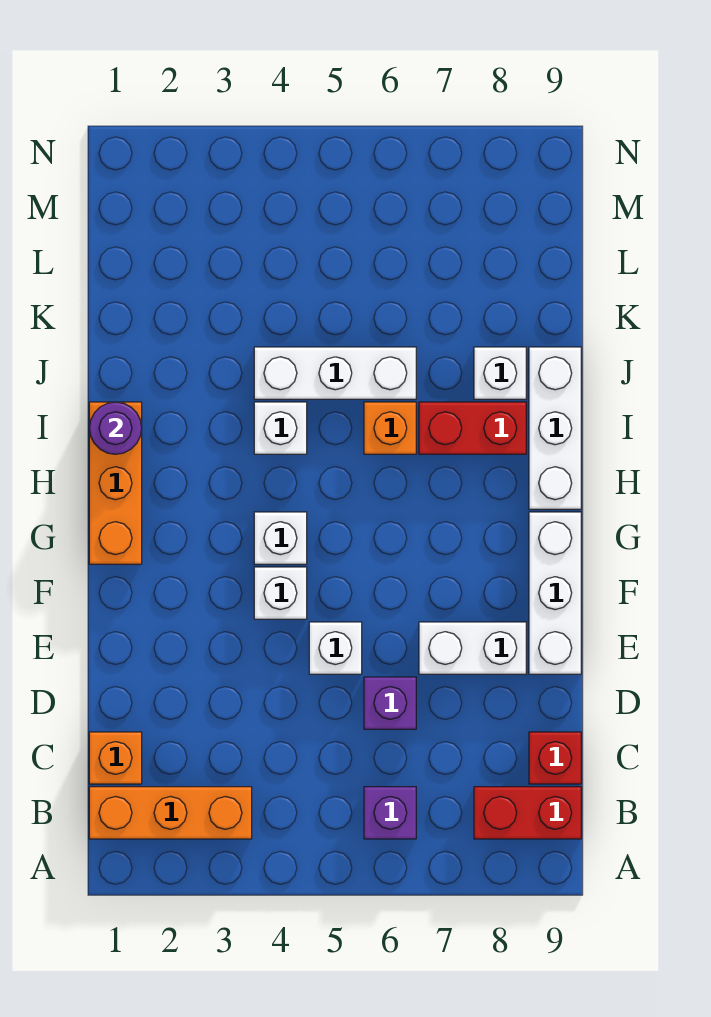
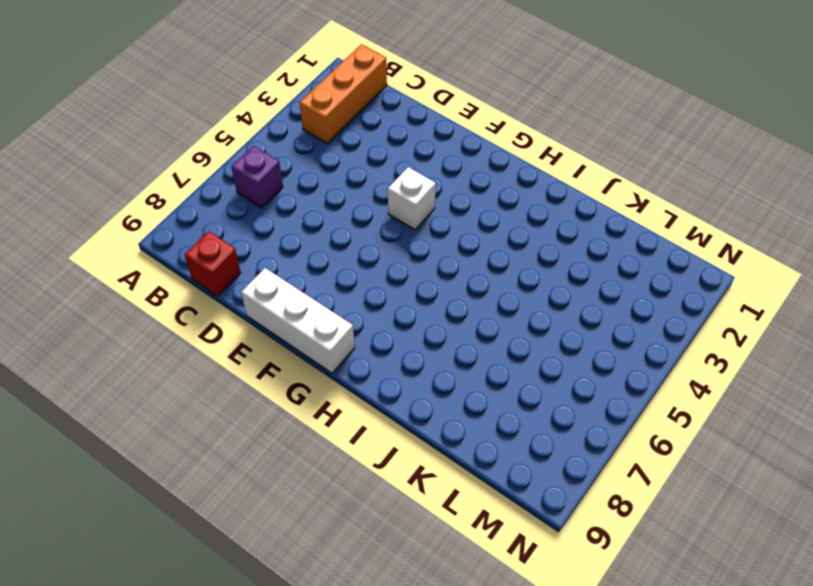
none -> red brick B8:B9 level 1
none -> orange brick C1 level 1
none -> purple brick D6 level 1

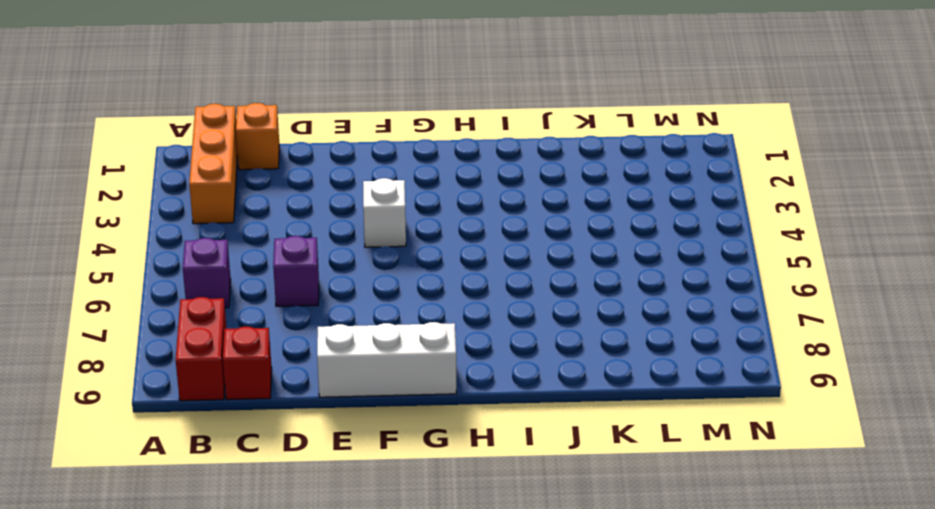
none -> white brick E5 level 1
none -> white brick E7:E8 level 1
none -> orange brick G1:I1 level 1

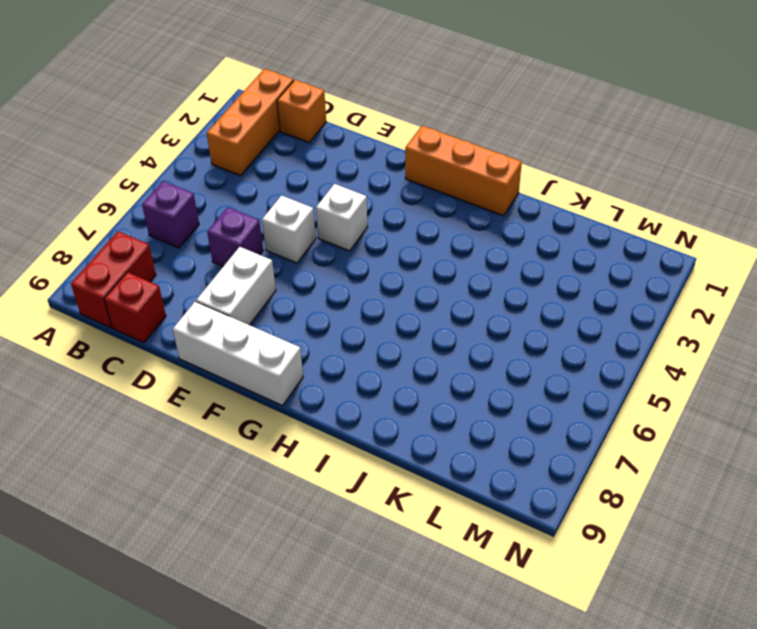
none -> white brick G4 level 1
none -> white brick H9:J9 level 1
none -> white brick I4 level 1

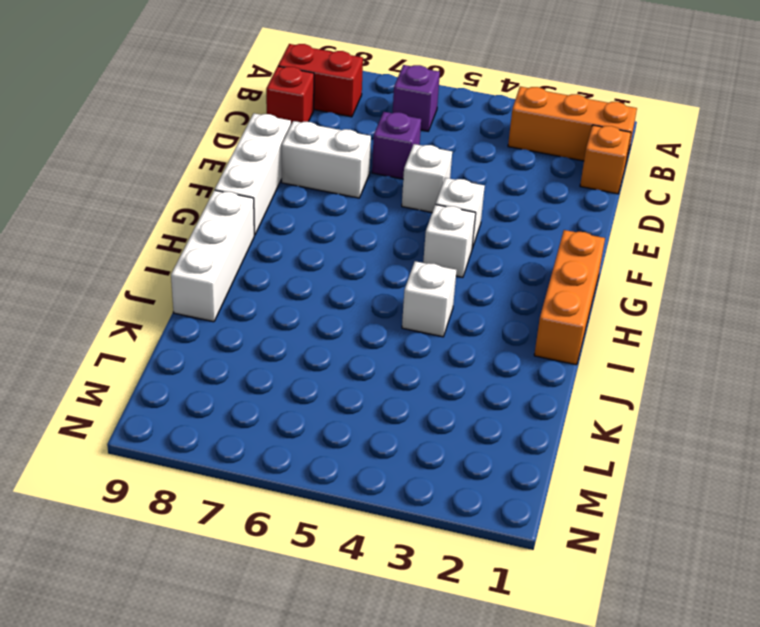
none -> orange brick I6 level 1
none -> red brick I7:I8 level 1
none -> white brick J4:J6 level 1

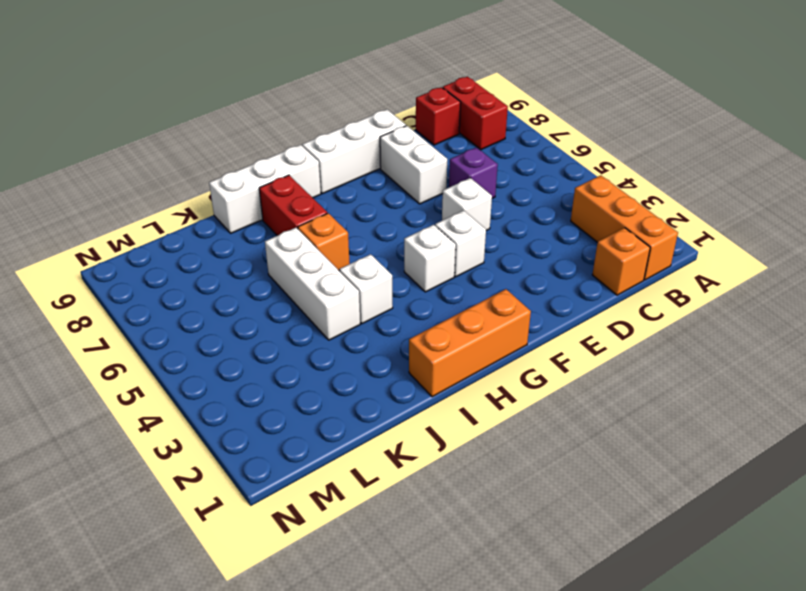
none -> purple brick B6 level 1
none -> white brick J8 level 1
none -> purple round brick I1 level 2

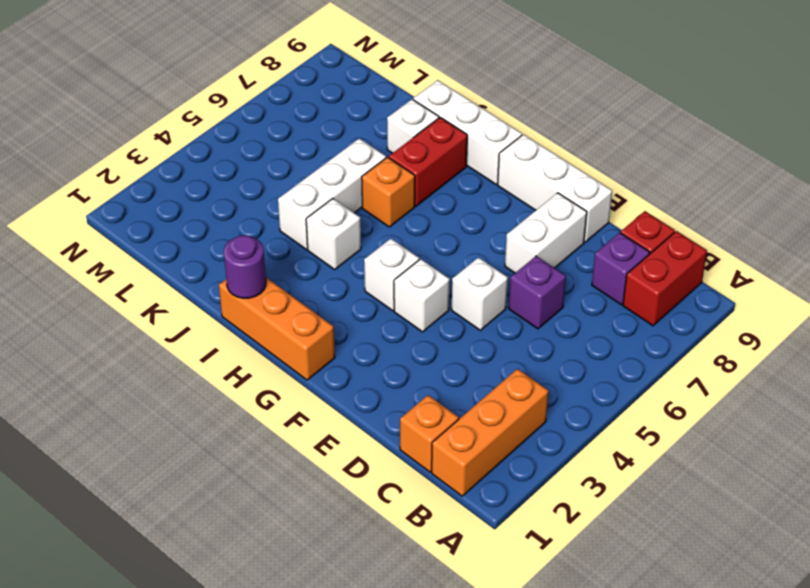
purple brick C8 level 1 -> purple brick B6 level 1

